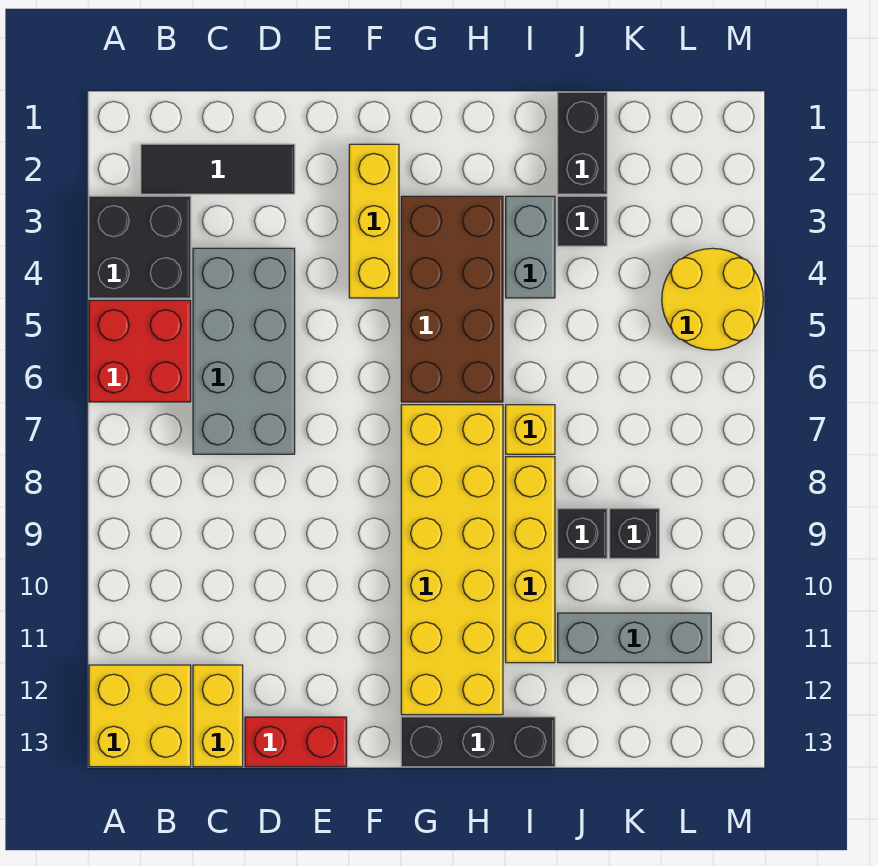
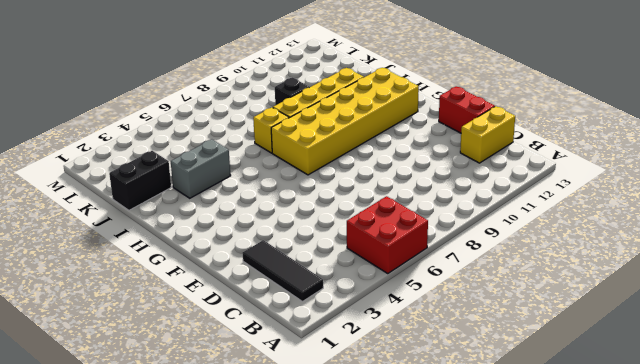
none -> black brick A3:B4 level 1
none -> yellow brick A12:B13 level 1
none -> grey brick C4:D7 level 1

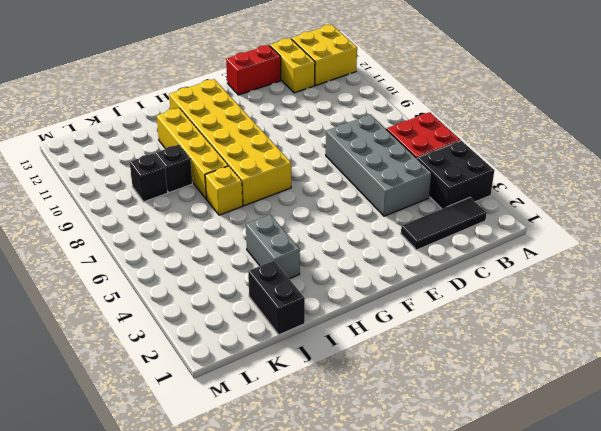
none -> yellow brick F2:F4 level 1
none -> brown brick G3:H6 level 1
none -> black brick G13:I13 level 1

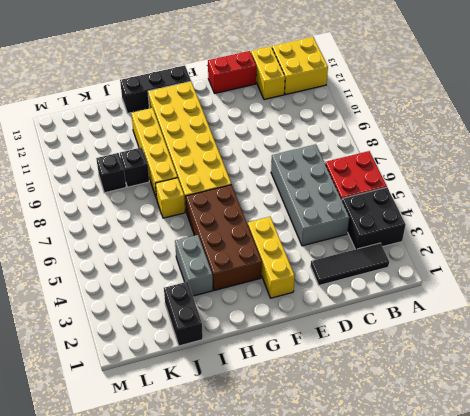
none -> black brick J3 level 1
none -> grey brick J11:L11 level 1
none -> yellow round brick L4:M5 level 1

